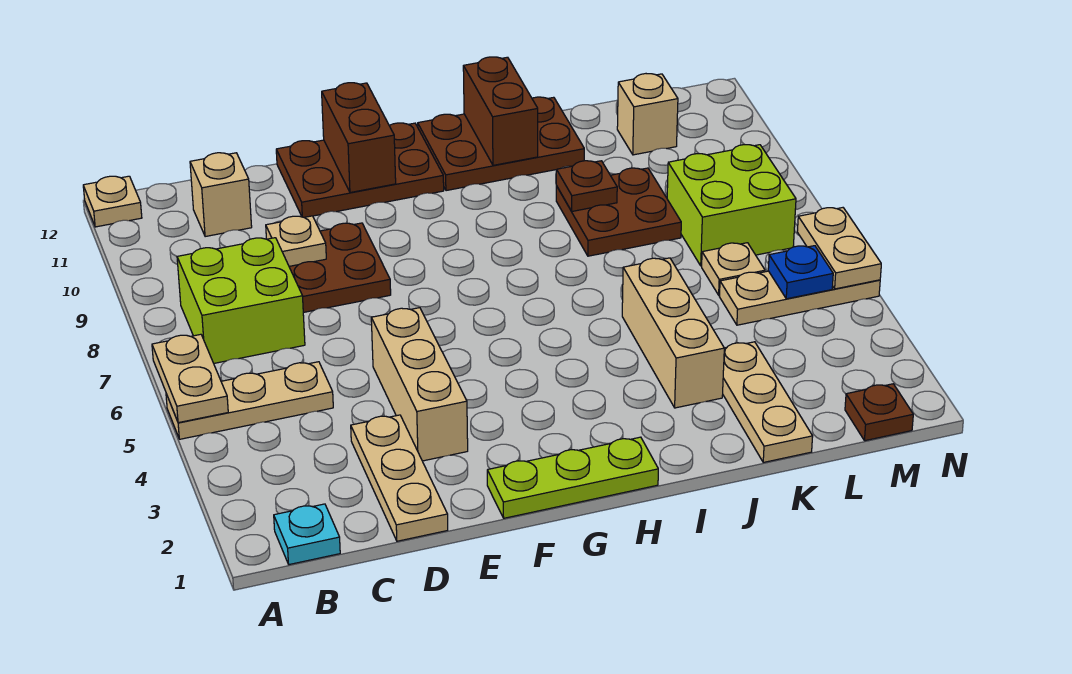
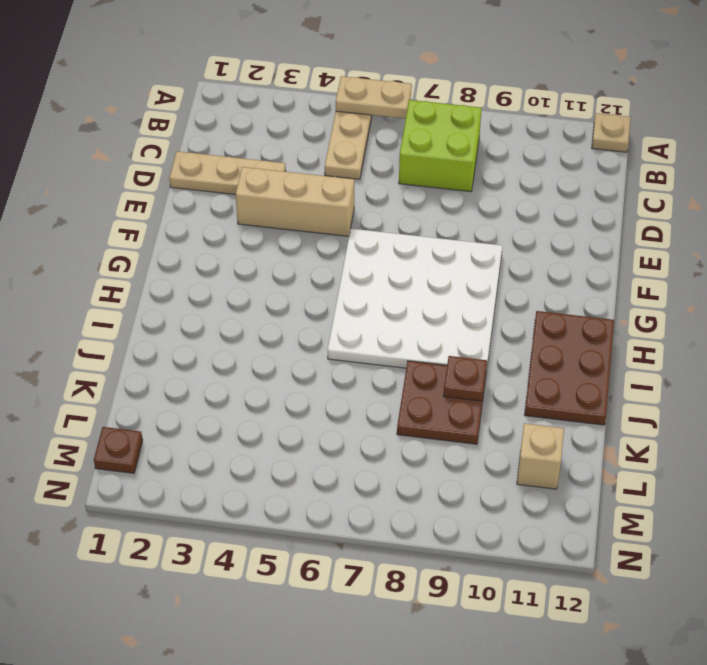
white plate F6:I9 level 1 -> none
none -> cyan plate B1 level 1
none -> tan brick C11 level 1
none -> brown plate D8:E9 level 1

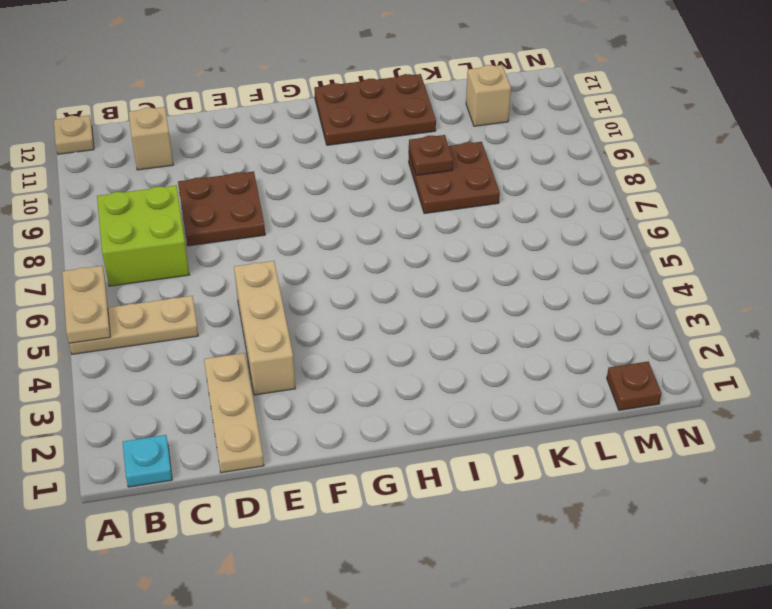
none -> brown plate E11:G12 level 1
none -> lime plate F1:H1 level 1
none -> tan brick J3:J5 level 1

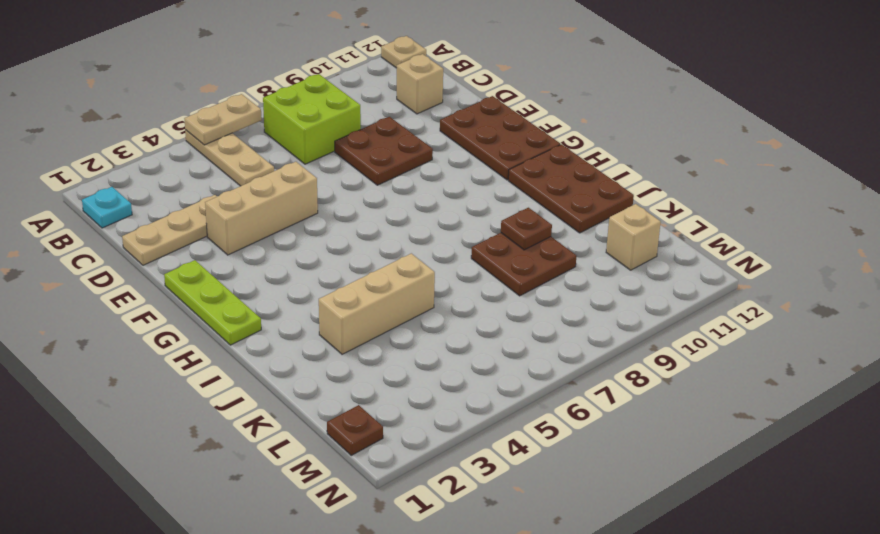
none -> tan plate K1:K3 level 1
none -> tan plate L5:N5 level 1
none -> tan plate L6 level 1

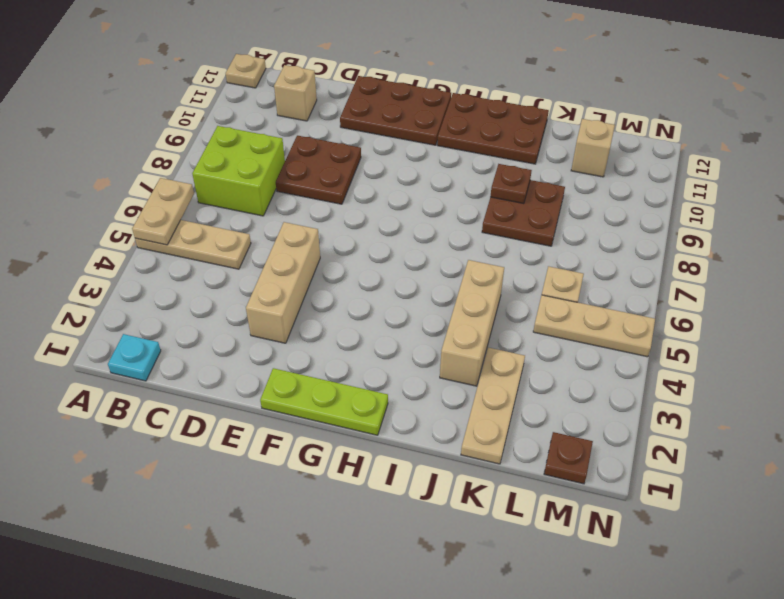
none -> tan plate D1:D3 level 1
none -> lime brick L7:M8 level 1
none -> tan plate D9 level 2

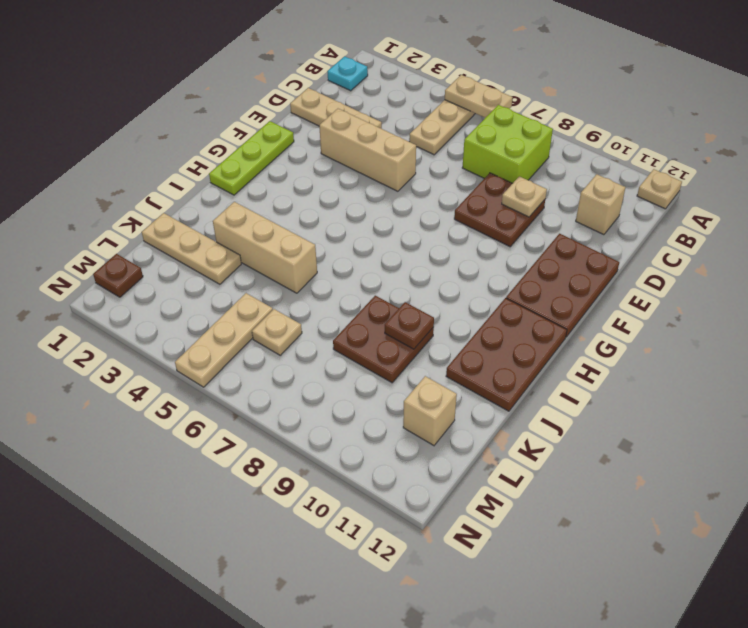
none -> lime brick L7:M8 level 1
none -> brown brick F11:F12 level 2
none -> brown brick I11:I12 level 2

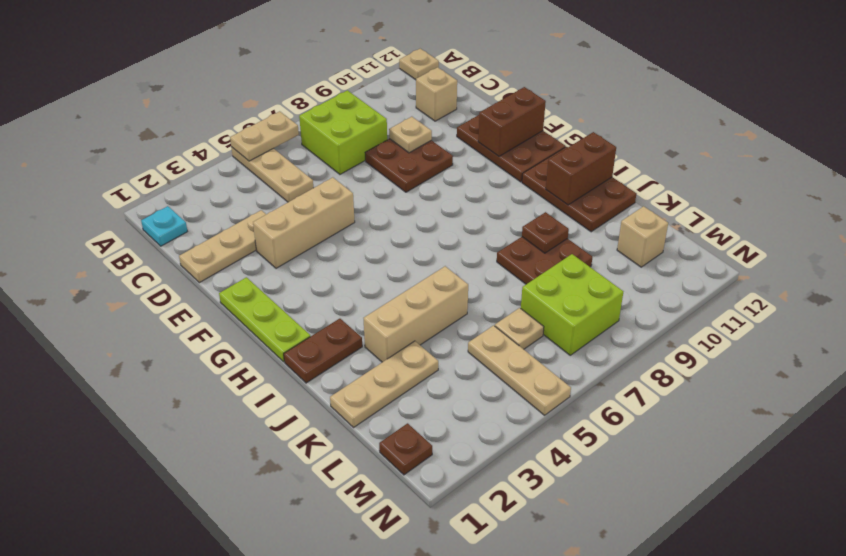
brown plate I1:I2 level 1 -> none
none -> blue plate M5 level 2
none -> tan plate N5:N6 level 2

